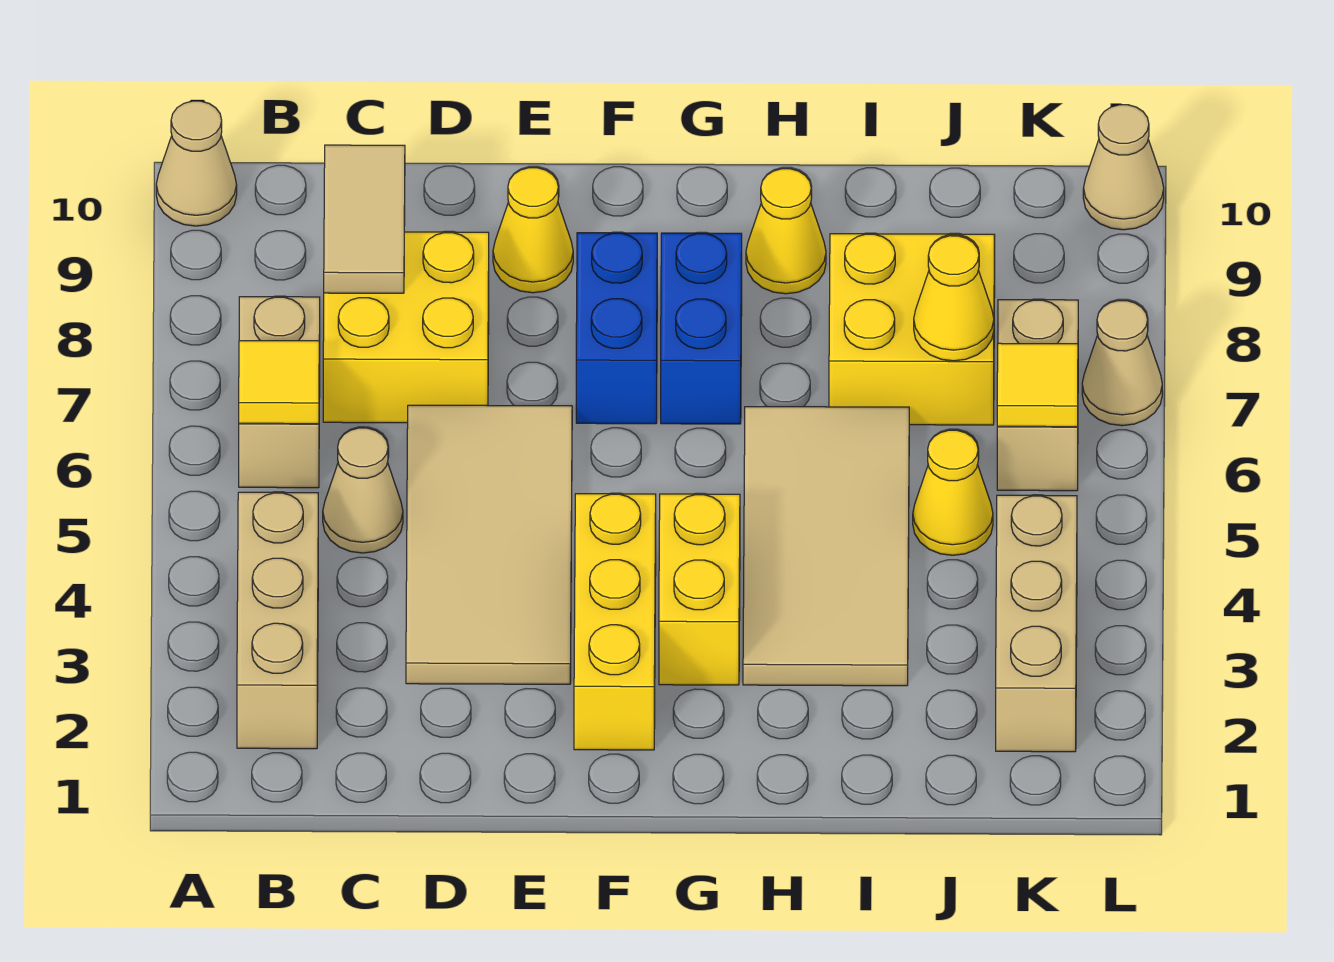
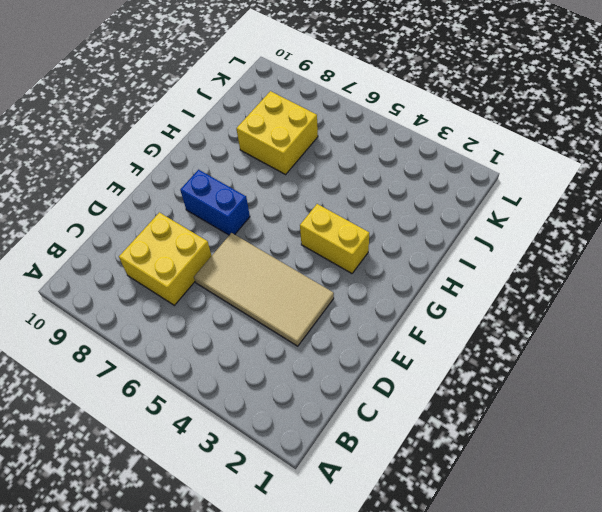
none -> tan cone A10 level 1
none -> tan brick B2:B4 level 1
none -> tan brick B6:B7 level 1

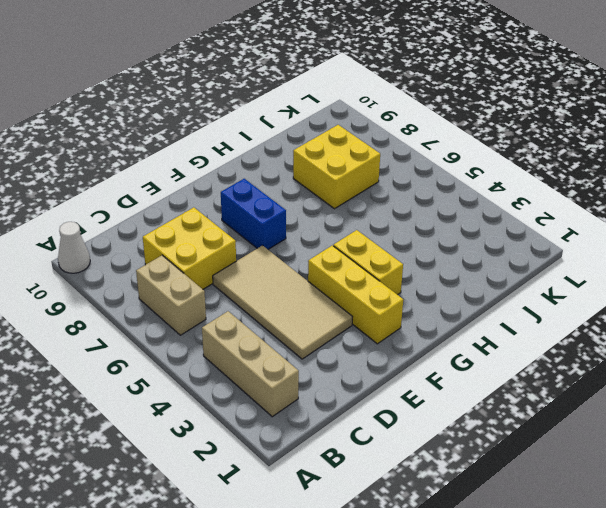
white cone A10 level 1 -> tan cone A10 level 1
none -> tan cone C5 level 1
none -> yellow cone E9 level 1
none -> blue brick G7:G8 level 1

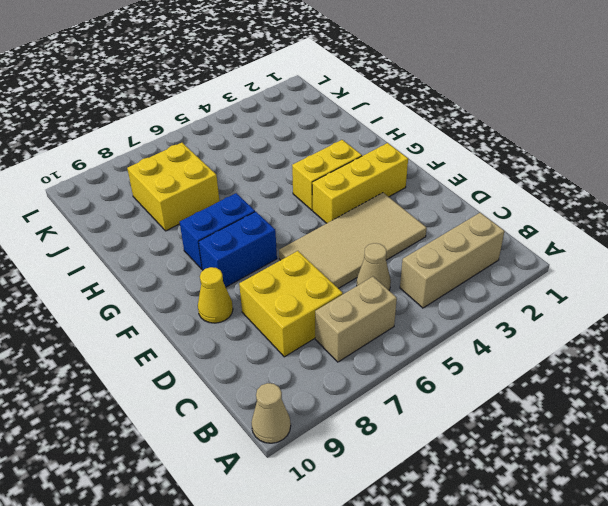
none -> tan tile H3:I6 level 1
none -> yellow cone H9 level 1
none -> yellow cone J5 level 1

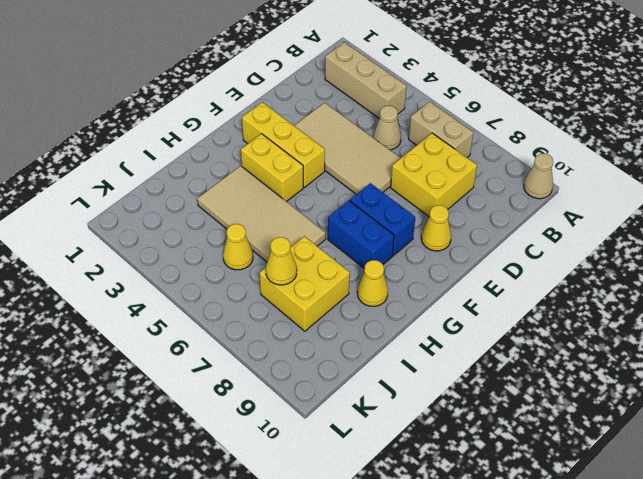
none -> tan brick K2:K4 level 1
none -> tan brick K6:K7 level 1
none -> tan cone L7 level 1

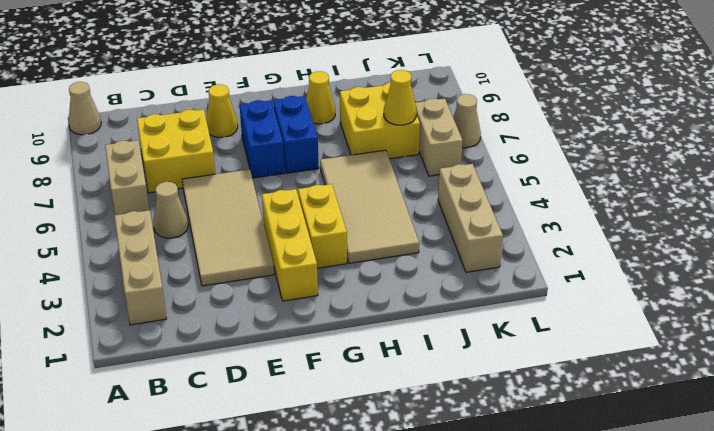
none -> yellow cone J5 level 1
none -> tan cone L10 level 1
none -> yellow tile B6 level 2

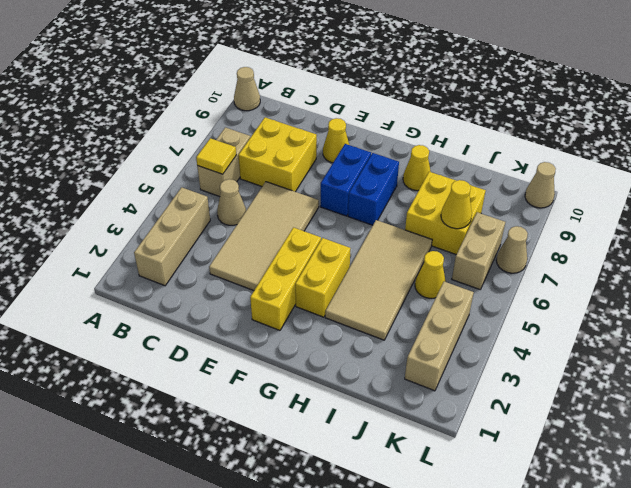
none -> tan tile C8:C9 level 2
none -> yellow tile K6 level 2

